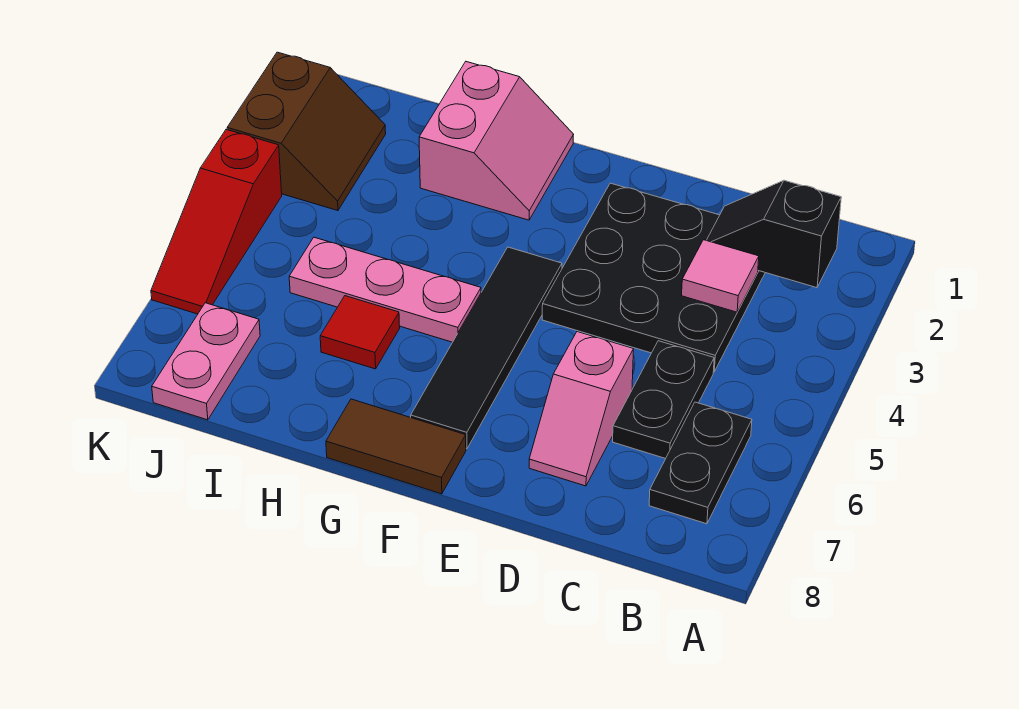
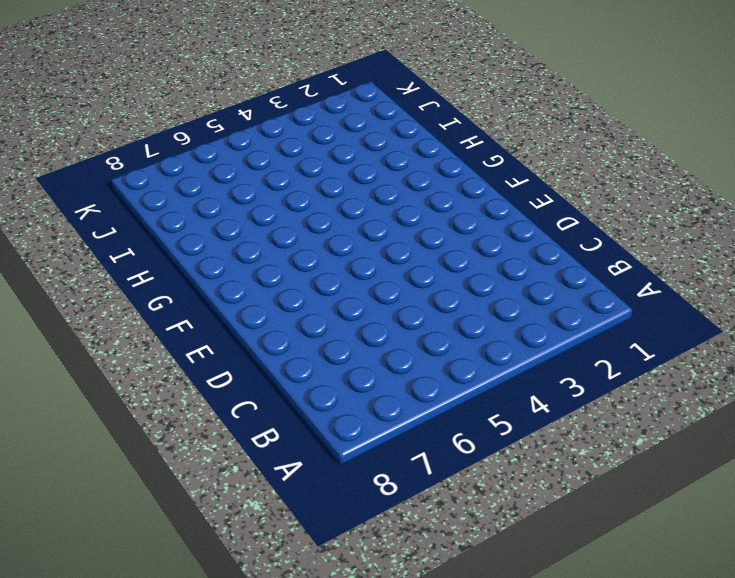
none -> black plate B6:B7 level 1
none -> black plate C2:E4 level 1
none -> black plate C5:C6 level 1

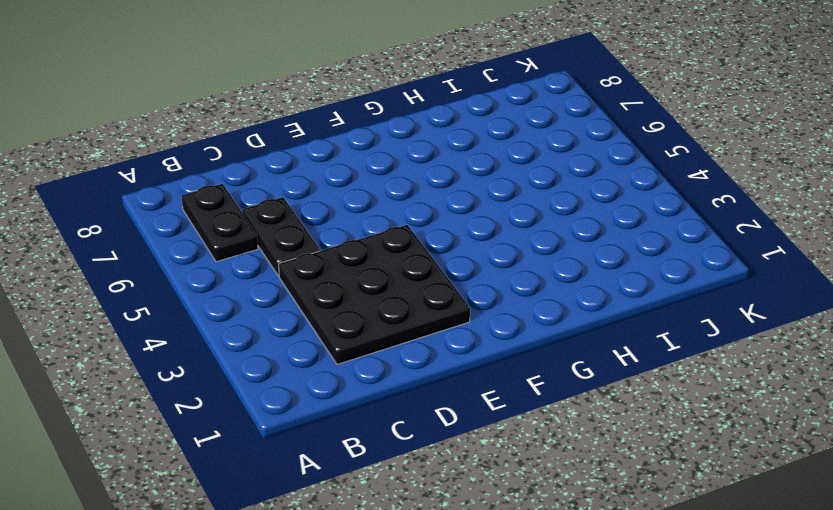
none -> pink slope D6:D7 level 1 top 6
none -> black tile F4:F7 level 1
none -> brown tile F8:G8 level 1

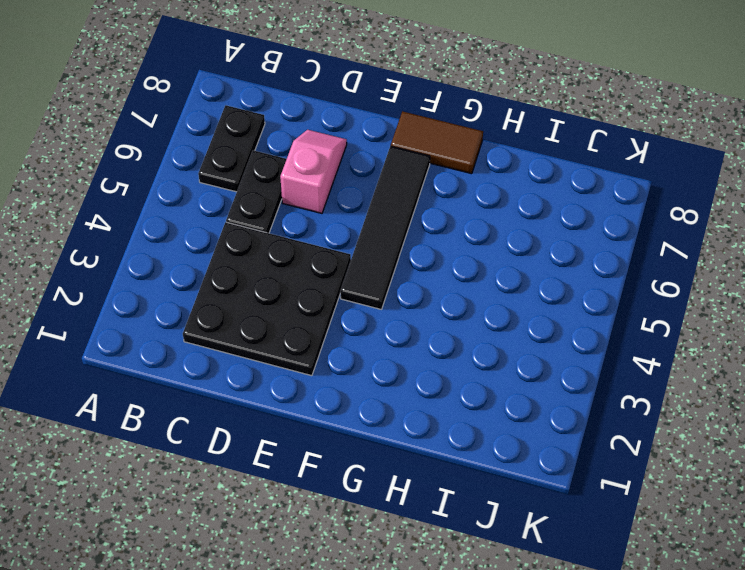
none -> pink slope G1:H2 level 1 top H
none -> pink plate G5:I5 level 1
none -> red tile H6 level 1

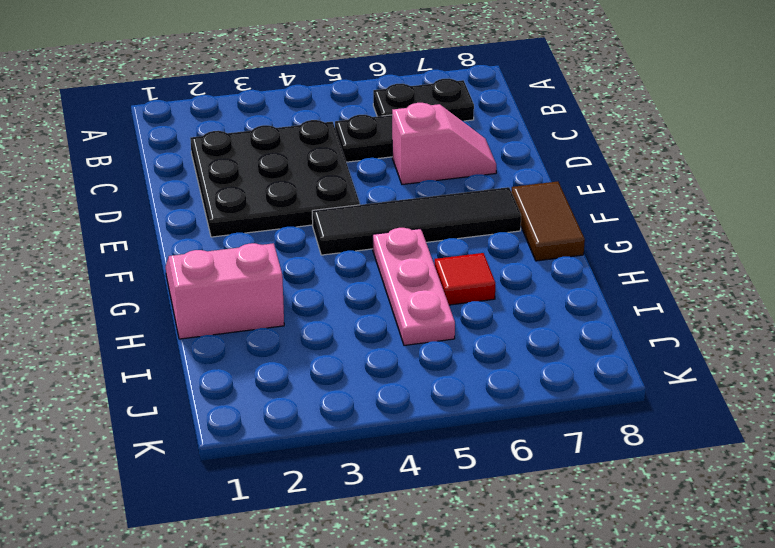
none -> brown slope J2:K3 level 1 top K
none -> pink plate J7:J8 level 1
none -> red slope K4:K6 level 1 top 4

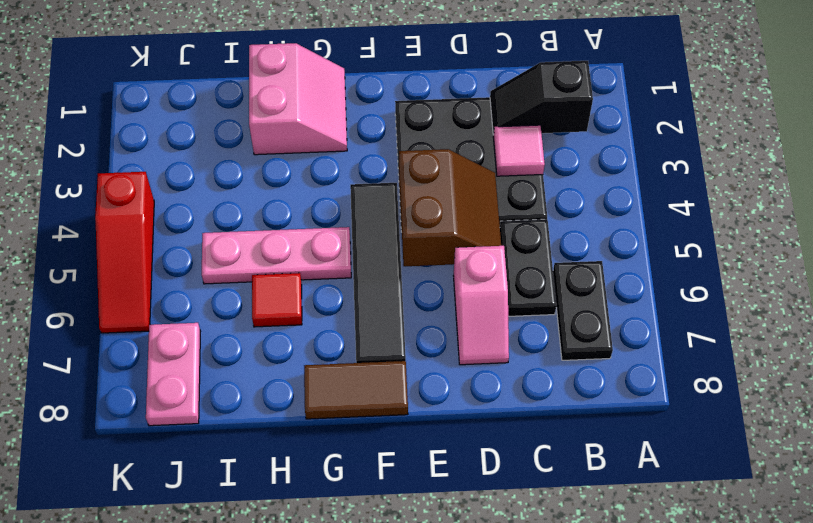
brown slope D4:E5 level 2 top E -> brown slope J2:K3 level 1 top K

